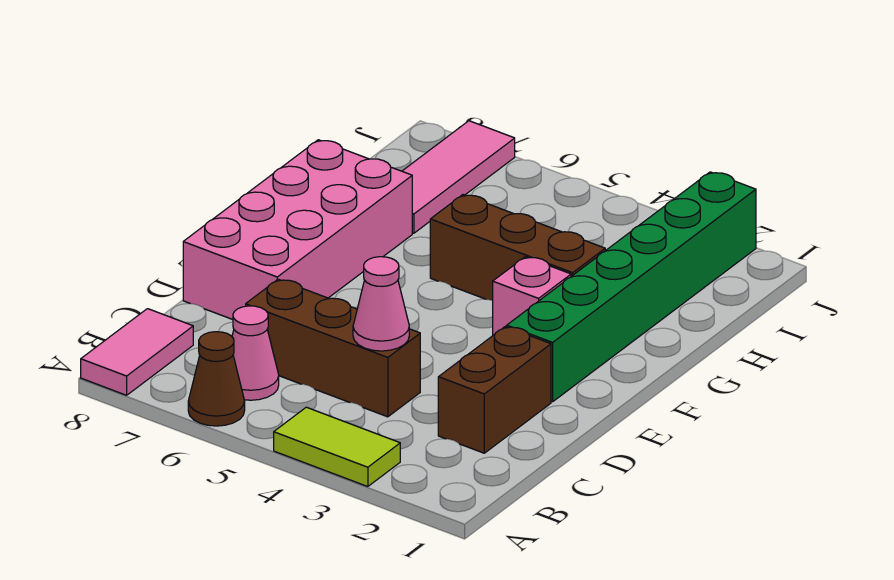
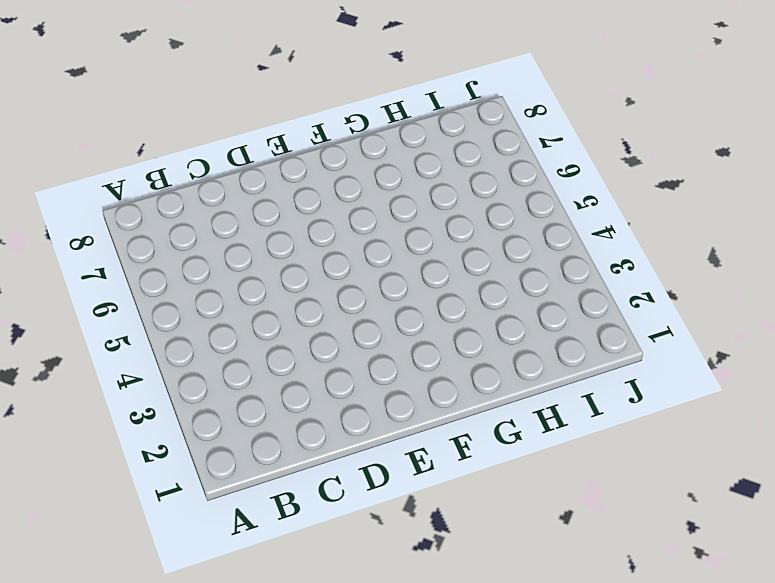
none -> lime tile A3:A4 level 1
none -> brown cone A6 level 1
none -> pink tile A8:B8 level 1

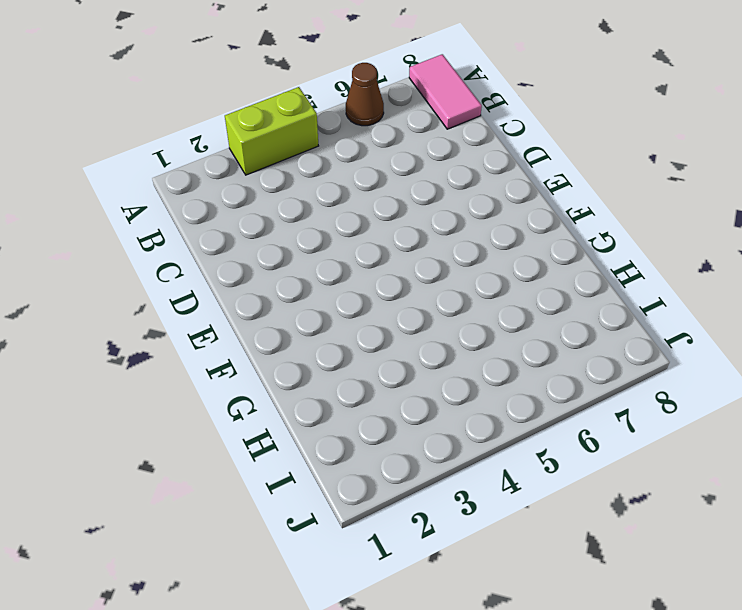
lime brick A3:A4 level 1 -> lime tile A3:A4 level 1
none -> pink cone B6 level 1
none -> brown brick C2:D2 level 1
none -> brown brick C4:C6 level 1

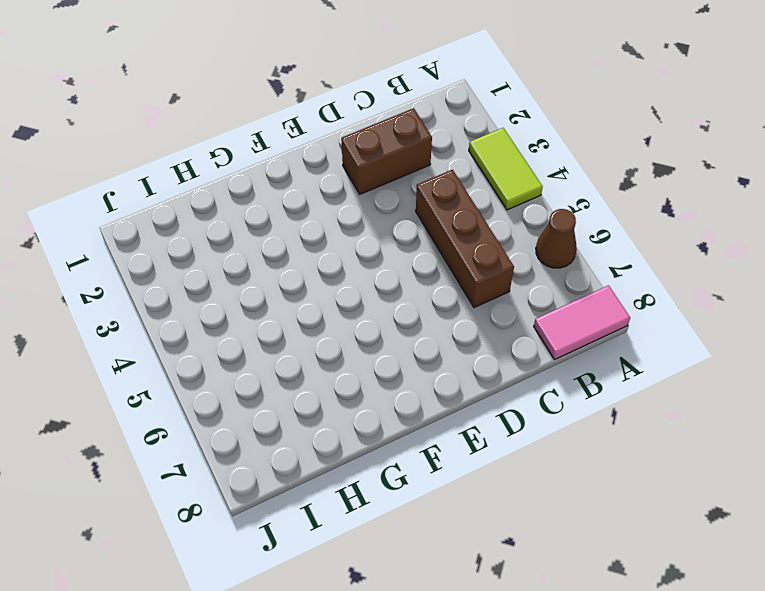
none -> pink cone B6 level 1
none -> pink brick D7:G8 level 1
none -> green brick E2:J2 level 1

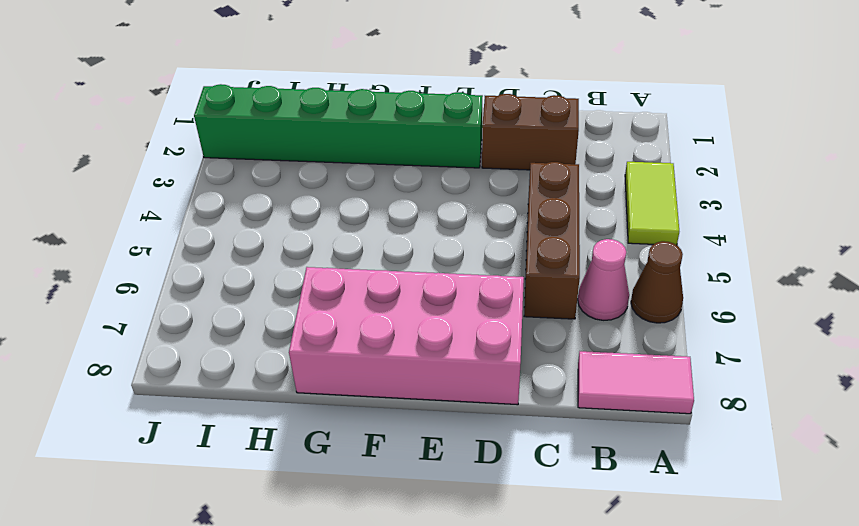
none -> pink brick F3 level 1
none -> brown brick G3:G5 level 1
none -> pink tile H7:J7 level 1

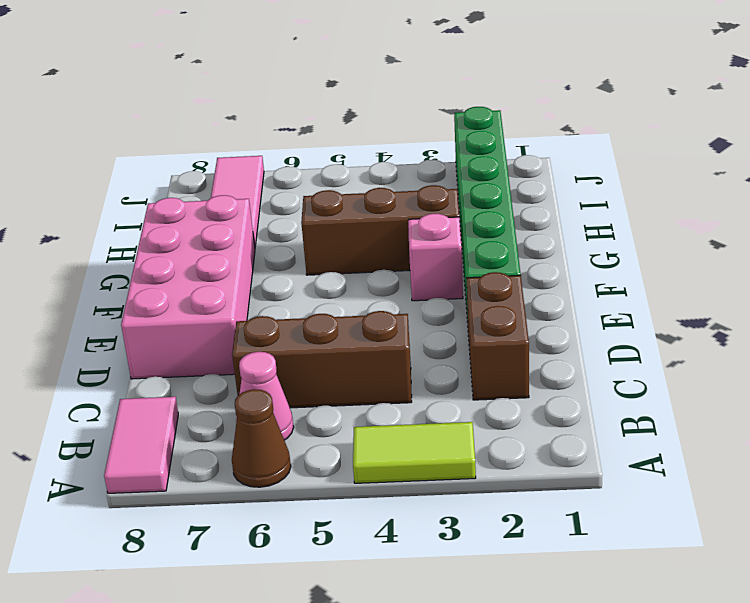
none -> pink cone C4 level 2

